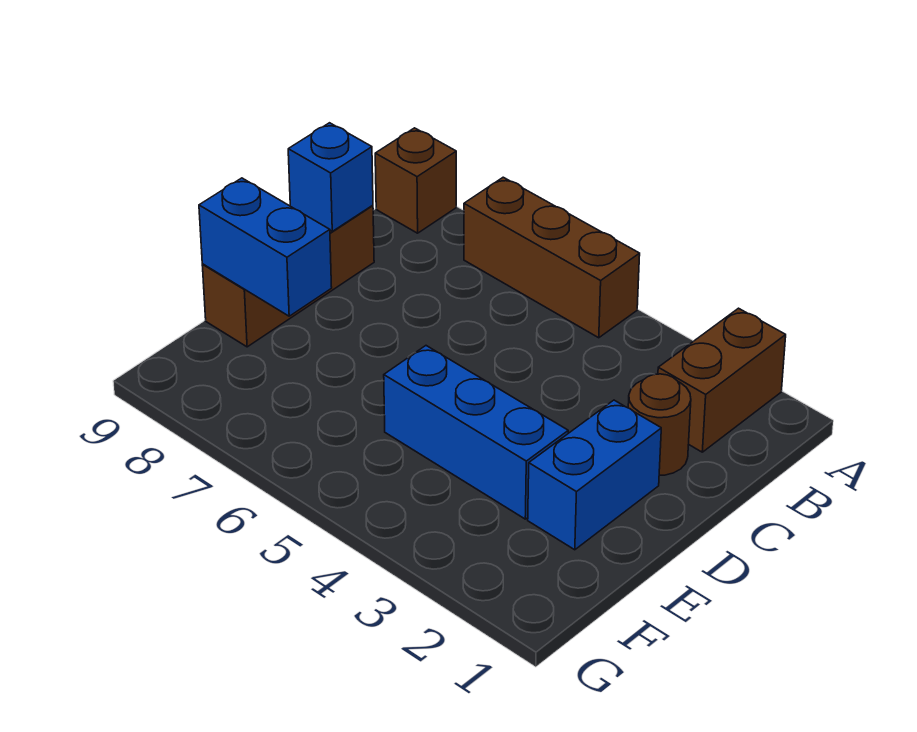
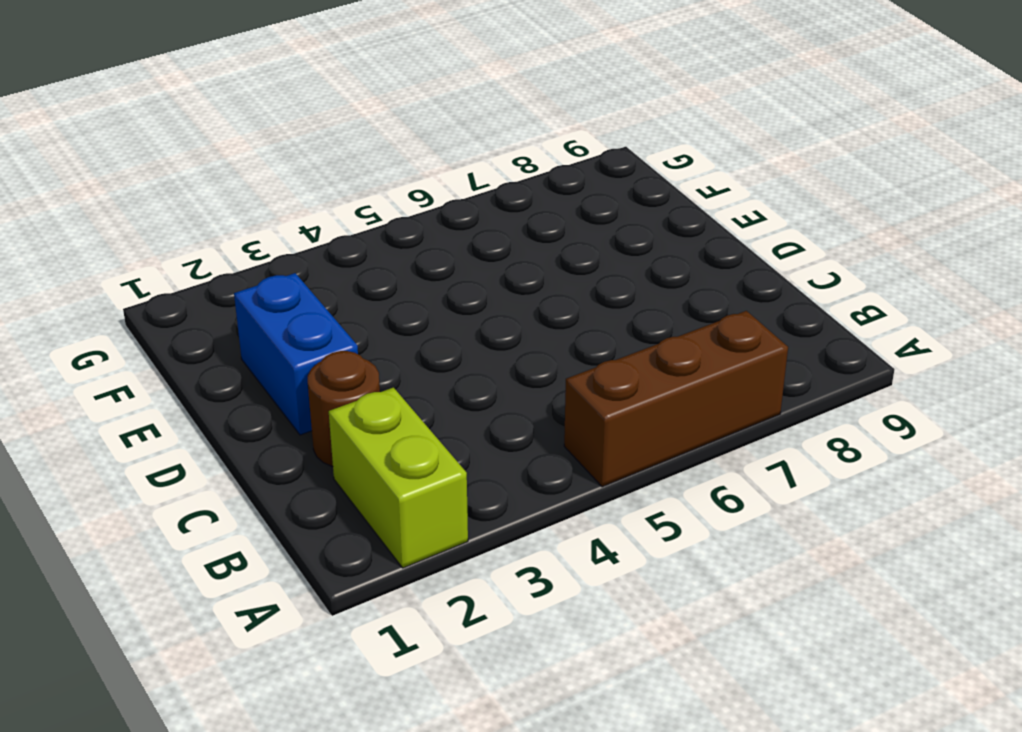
lime brick A2:B2 level 1 -> brown brick A2:B2 level 1
none -> brown brick A9 level 1
none -> brown brick C9:E9 level 1

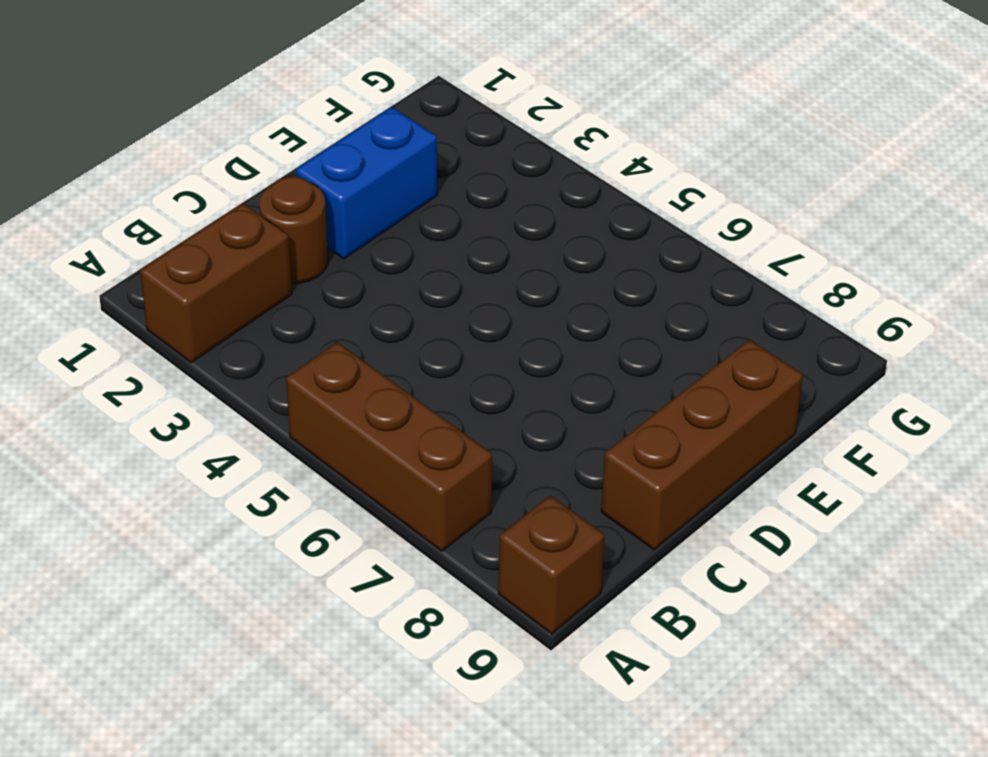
none -> blue brick E3:E5 level 1
none -> blue brick C9 level 2

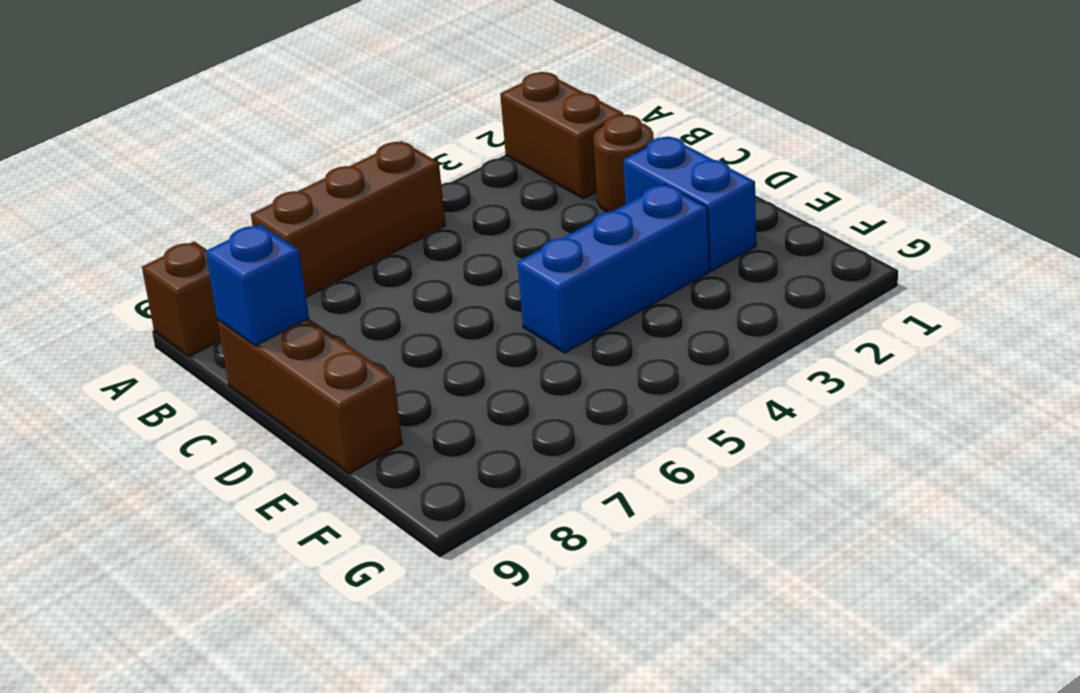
none -> blue brick E8:E9 level 2

